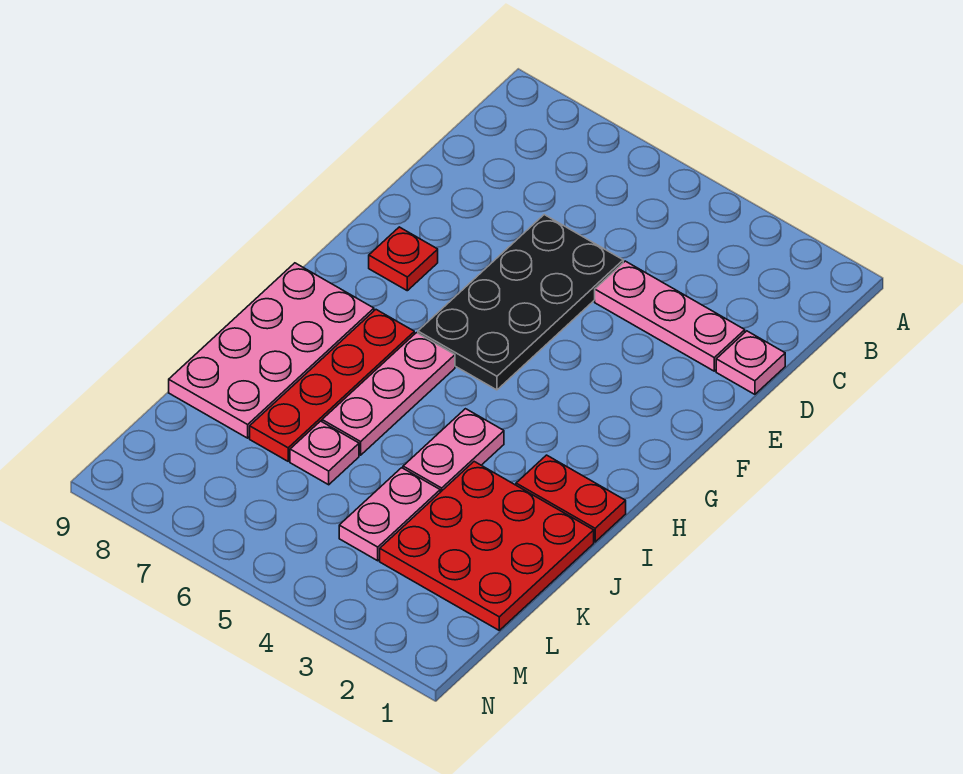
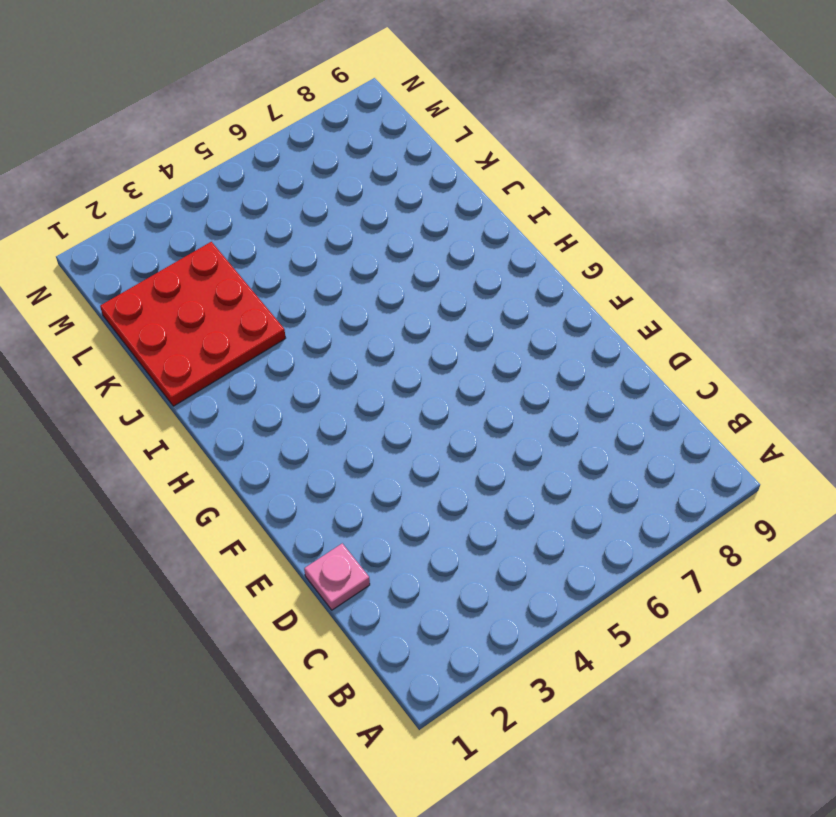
none -> pink plate D2:D4 level 1
none -> black plate D5:G6 level 1
none -> red plate F8 level 1

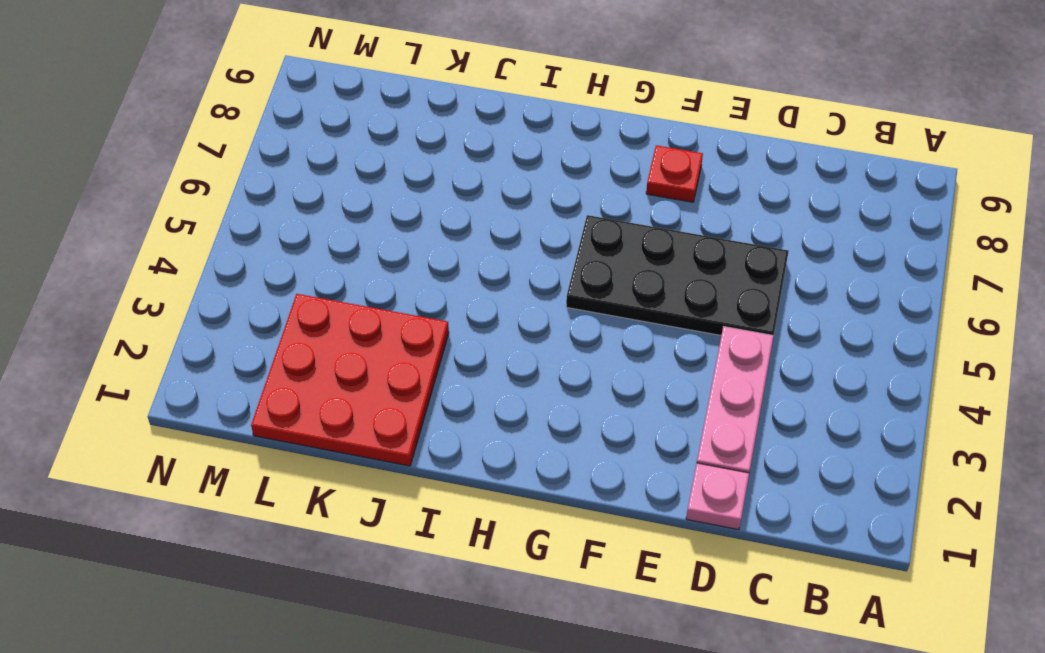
none -> pink plate H6:J6 level 1
none -> red plate H7:K7 level 1
none -> pink plate H8:K9 level 1

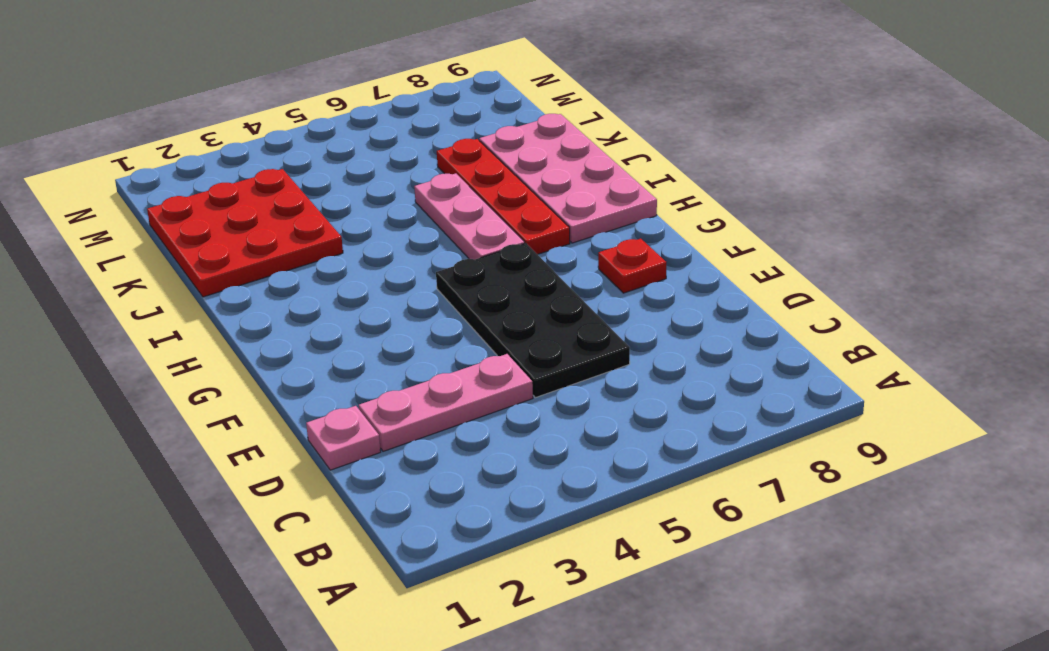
none -> red plate I1:I2 level 1
none -> pink plate I4:J4 level 1
none -> pink plate K4:L4 level 1

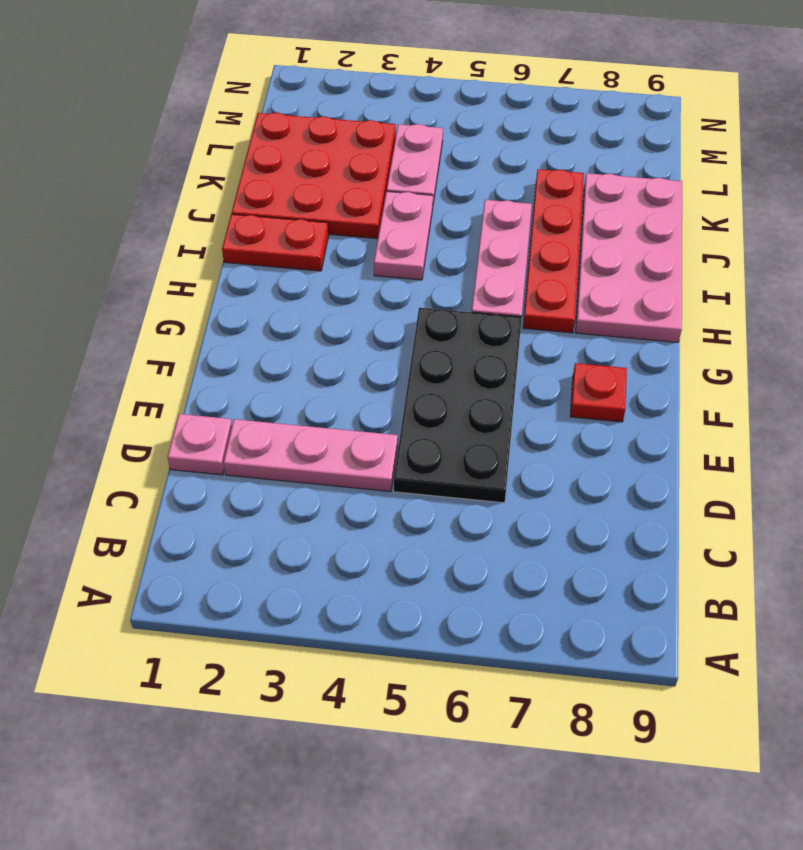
none -> pink plate K6 level 1

